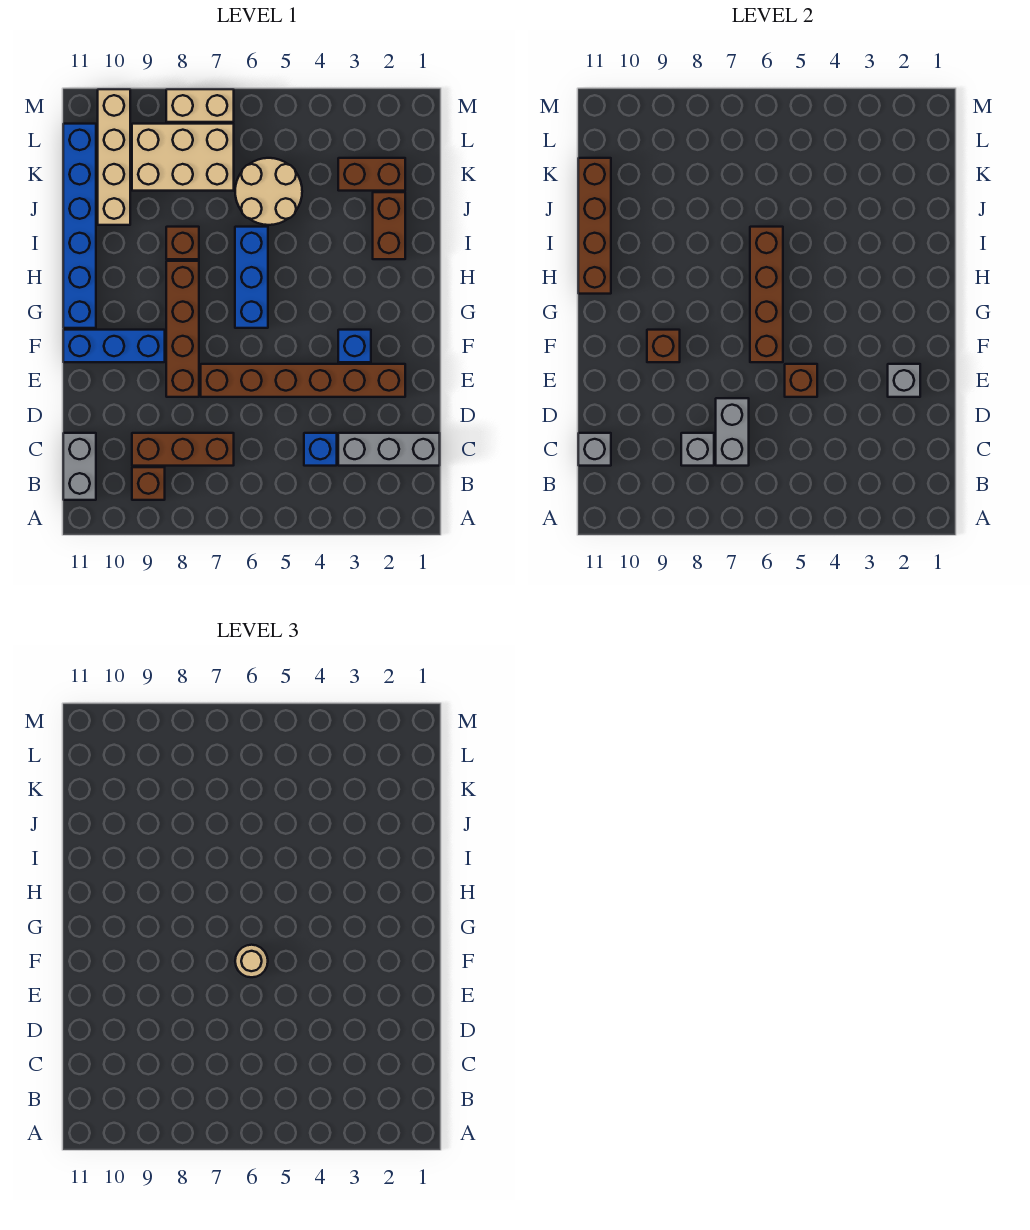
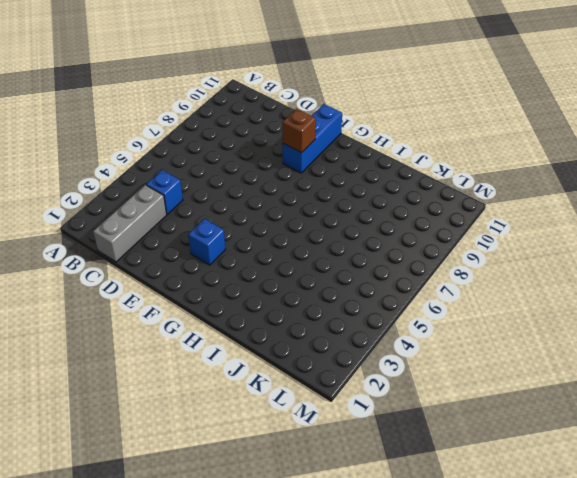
none -> brown brick B9 level 1
none -> grey brick B11:C11 level 1
none -> brown brick C7:C9 level 1

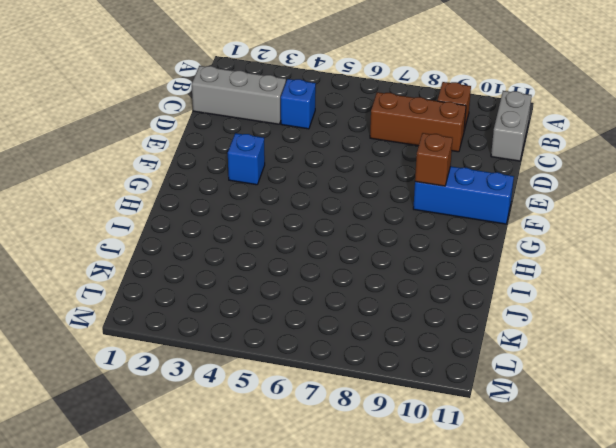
none -> brown brick E2:E7 level 1
none -> brown brick E8:H8 level 1
none -> blue brick G6:I6 level 1

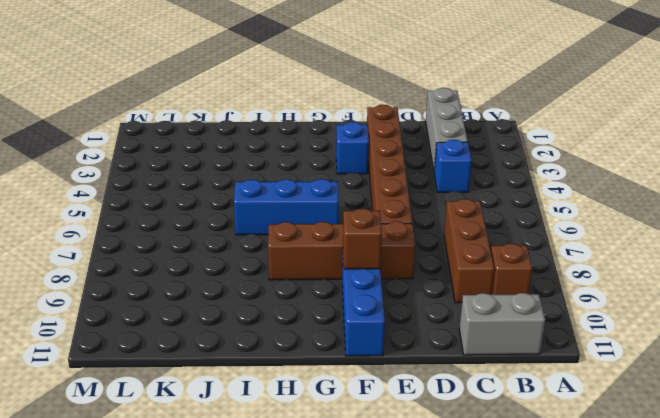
none -> blue brick G11:L11 level 1
none -> brown brick I2:J2 level 1
none -> brown brick I8 level 1

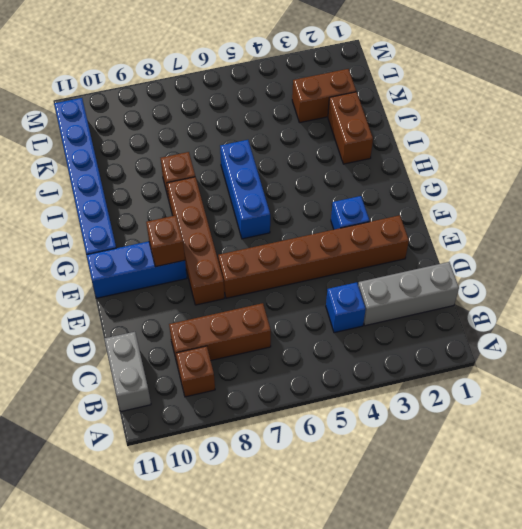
none -> tan round brick J5:K6 level 1
none -> tan brick J10:M10 level 1
none -> tan brick K7:L9 level 1

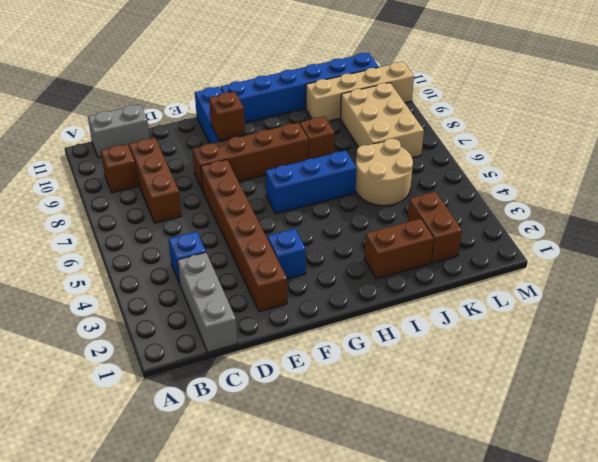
none -> tan brick M7:M8 level 1
none -> grey brick C7:D7 level 2
none -> grey brick C8 level 2

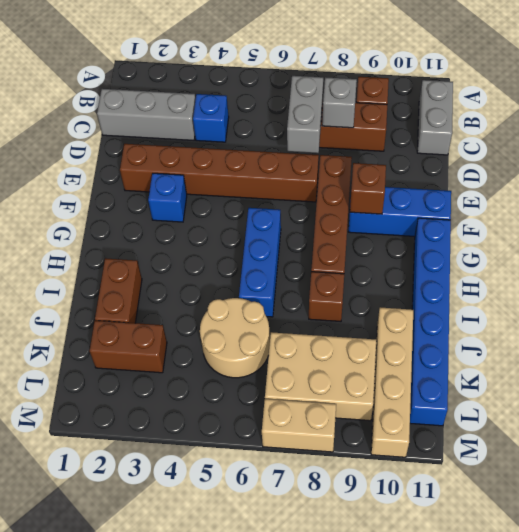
none -> grey brick C11 level 2
none -> grey brick E2 level 2
none -> brown brick E5 level 2

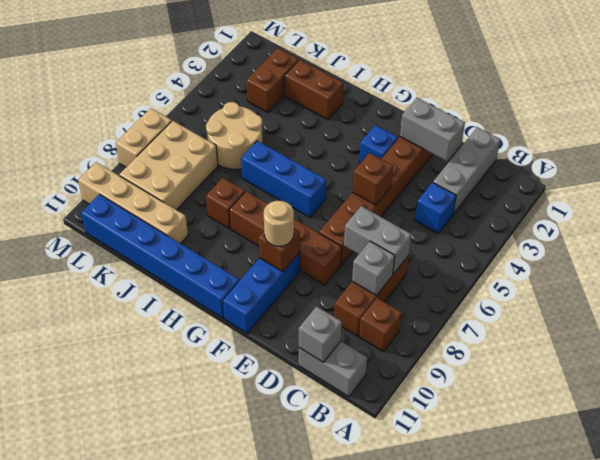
grey brick D2:E2 level 2 -> grey brick E2 level 2
tan round brick F9 level 3 -> tan round brick F6 level 3
none -> brown brick F6:I6 level 2
none -> brown brick H11:K11 level 2

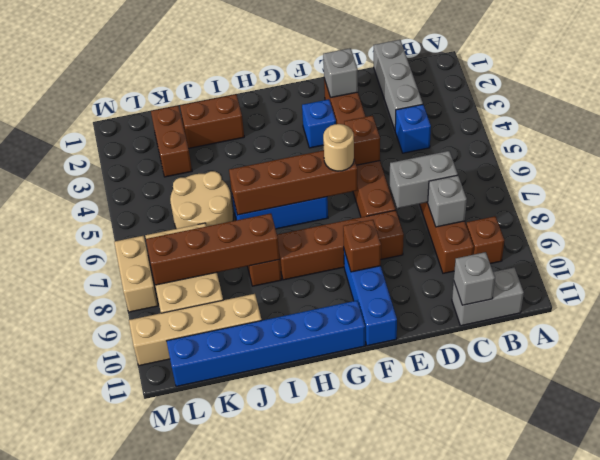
brown brick I8:L8 level 2 -> brown brick H11:K11 level 2

